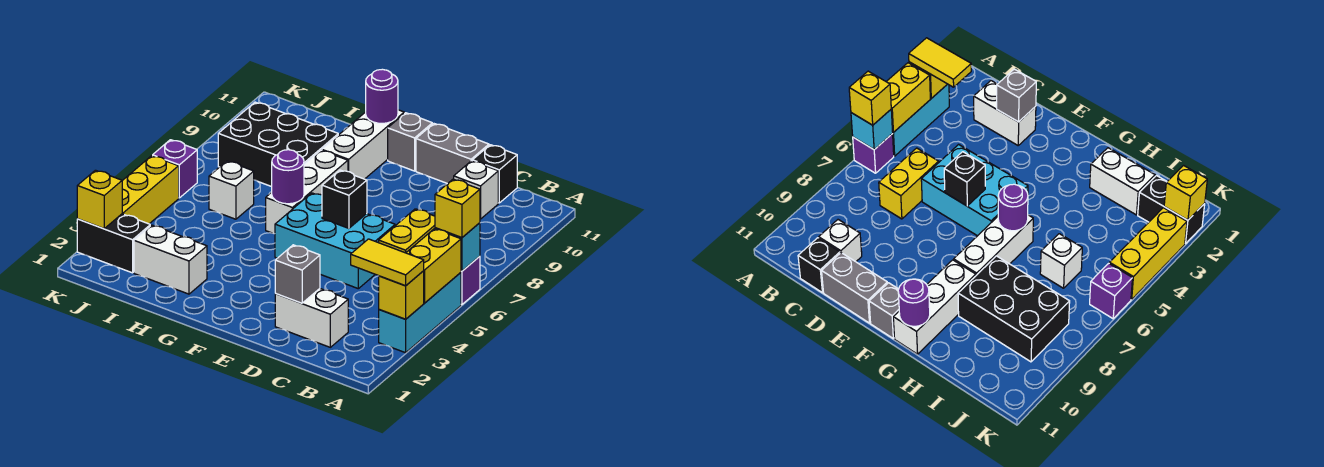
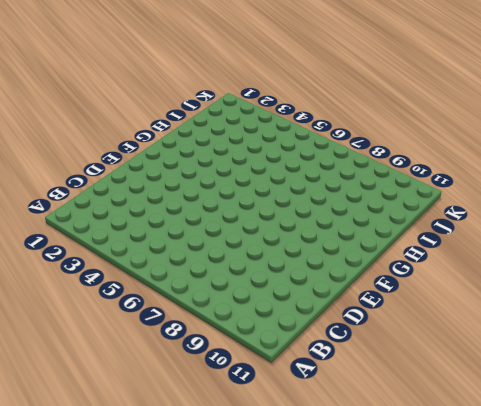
none -> cyan brick A3:A5 level 1
none -> purple brick A6 level 1
none -> white brick C2:D2 level 1

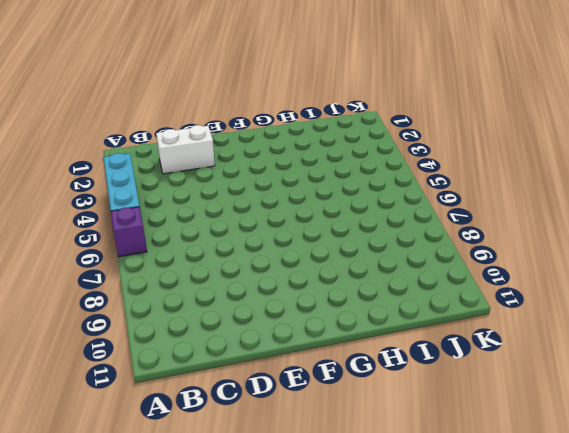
none -> yellow brick C6:C7 level 1
none -> white brick C10 level 1
none -> black brick C11 level 1

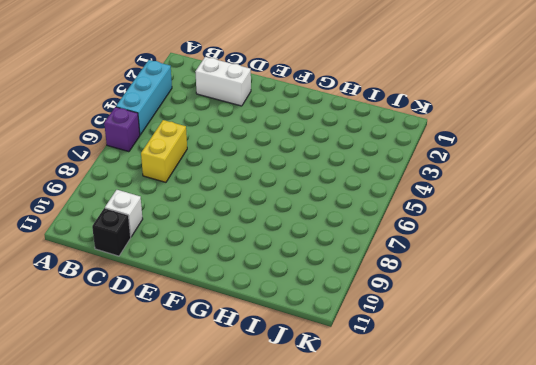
none -> cyan brick D5:F6 level 1
none -> grey brick D11:E11 level 1
none -> grey brick F11 level 1

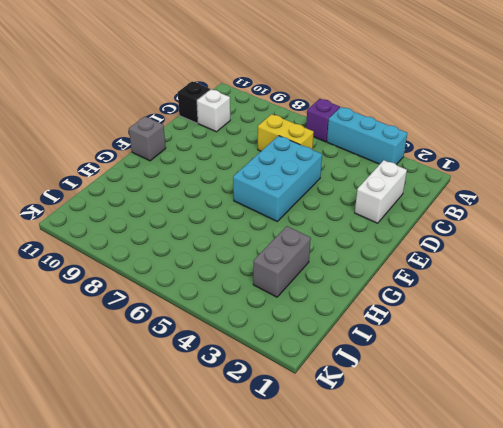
grey brick H3:I3 level 1 -> grey brick D11:E11 level 1
none -> white brick G6:G8 level 1
none -> white brick G9:G11 level 1
none -> white brick H2:I2 level 1

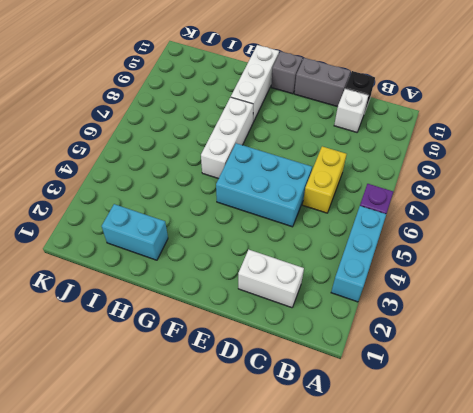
cyan brick H2:I2 level 1 -> white brick H2:I2 level 1
none -> black brick H8:J9 level 1
none -> white brick I6 level 1
none -> black brick J2:K2 level 1

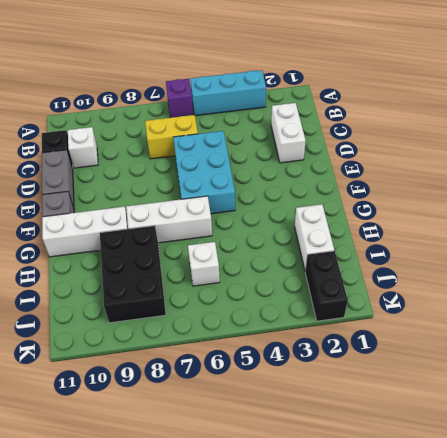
none -> yellow brick K3:K5 level 1
none -> purple brick K6 level 1
none -> yellow brick A3 level 2

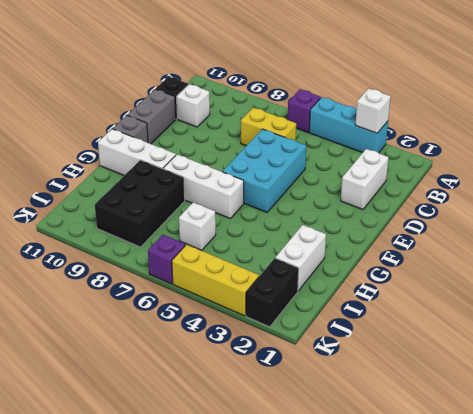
white brick A3 level 2 -> yellow brick A3 level 2
none -> yellow brick A4:A5 level 2
none -> cyan brick A6 level 2
none -> grey brick D2 level 2

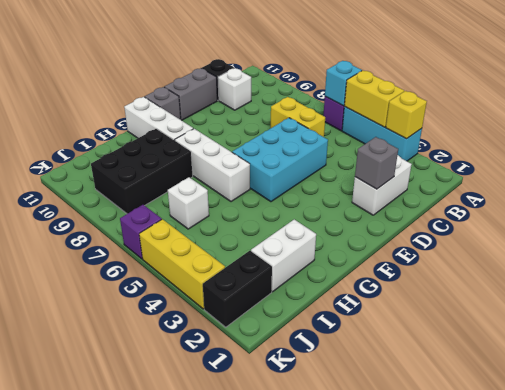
none -> black brick E6 level 2
none -> purple round brick G6 level 2
none -> purple round brick G11 level 2

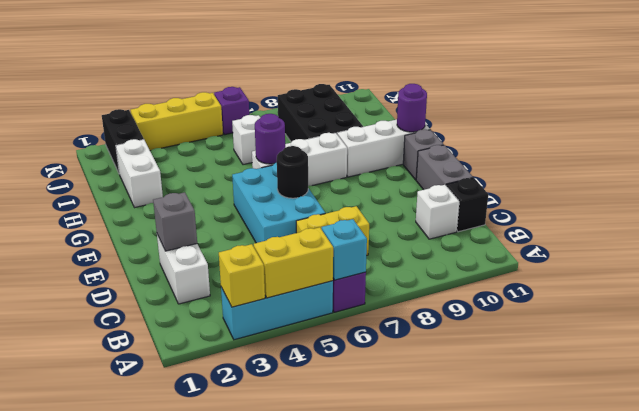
black round brick E6 level 2 -> black brick E6 level 2
none -> yellow brick K2 level 2
none -> yellow tile A3:B3 level 3
none -> yellow brick A6 level 3

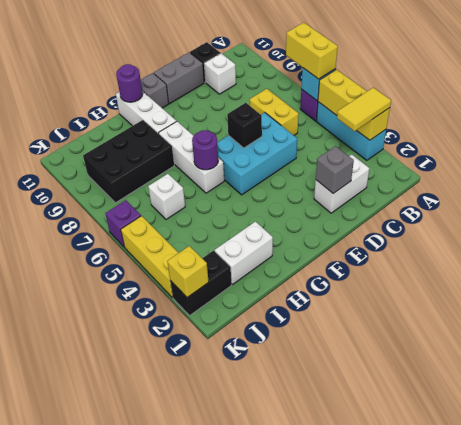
yellow brick A6:A7 level 3 -> yellow brick A6 level 3

